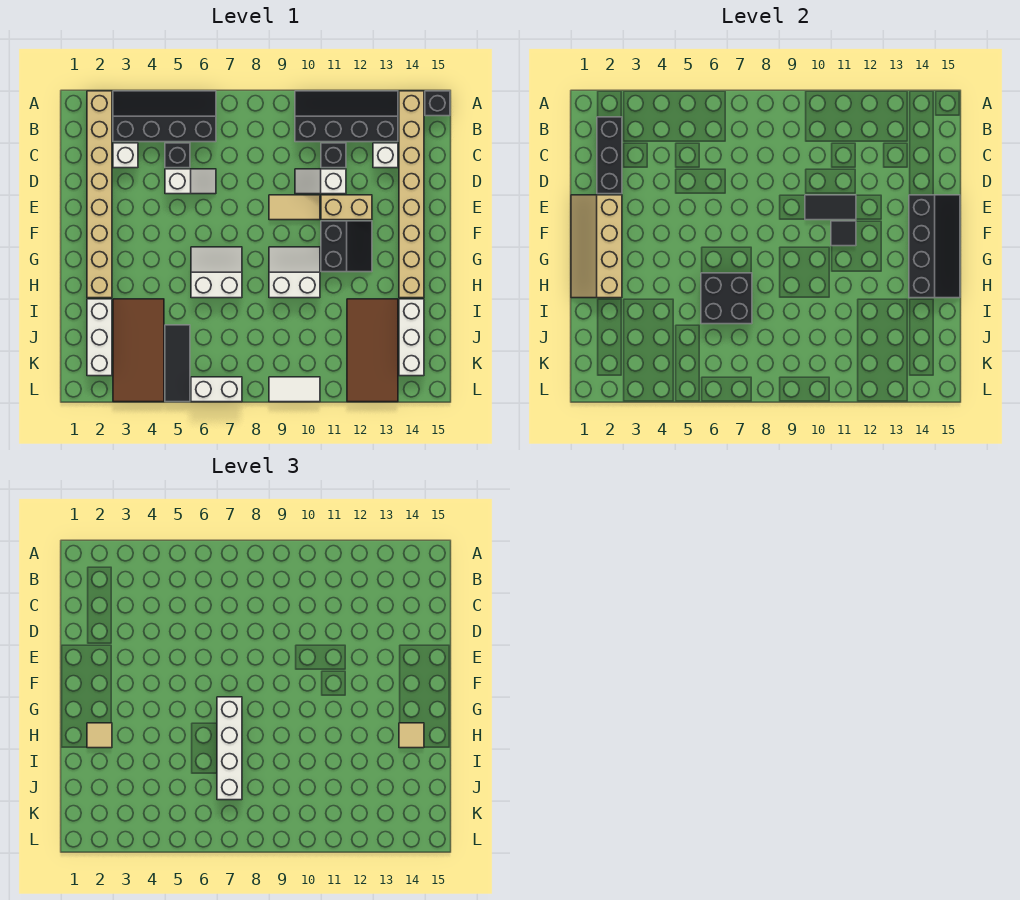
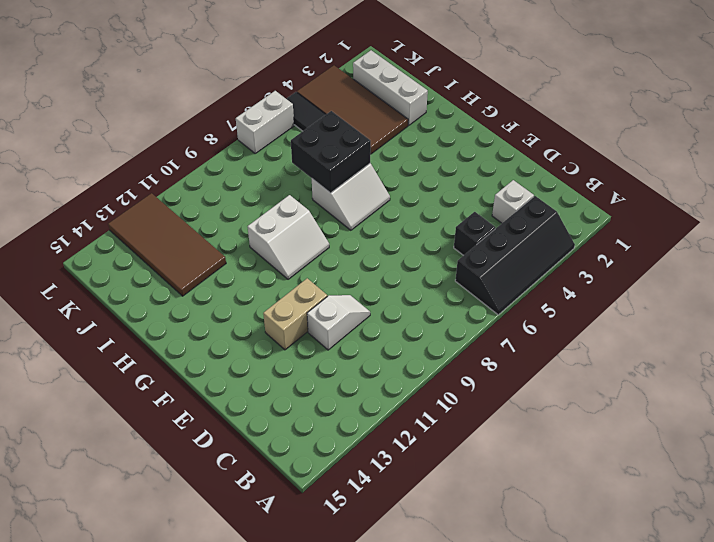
none -> tan brick A2:H2 level 1
none -> black slope A10:B13 level 1 top B
none -> tan brick A14:H14 level 1
none -> black brick A15 level 1

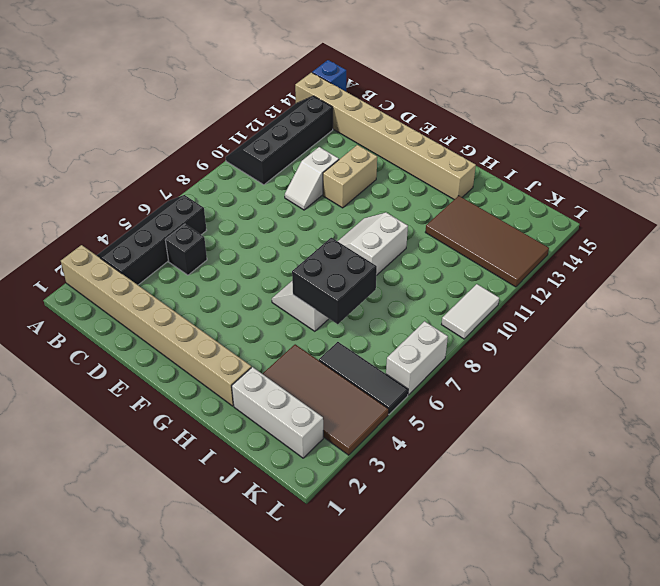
blue brick A15 level 1 -> black brick A15 level 1
none -> white brick C3 level 1
none -> black brick C11 level 1
none -> white brick C13 level 1
none -> white slope D5:D6 level 1 top 5

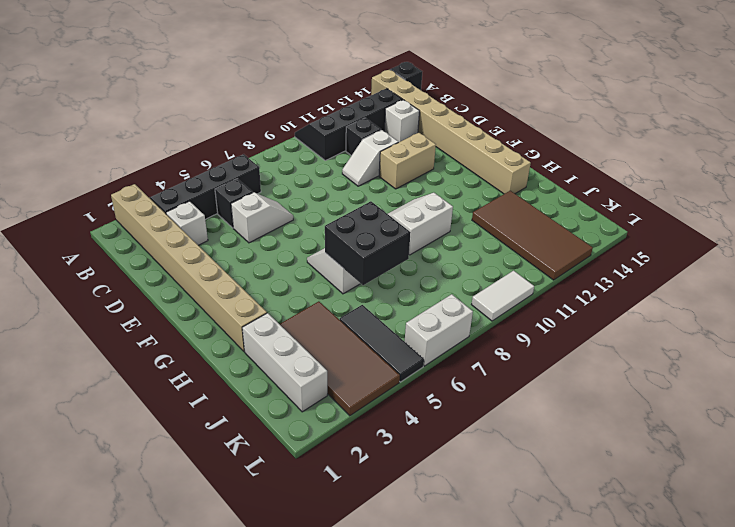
none -> tan tile E9:E10 level 1
none -> black slope F11:G12 level 1 top 11
none -> white brick I14:K14 level 1
none -> black brick B2:D2 level 2

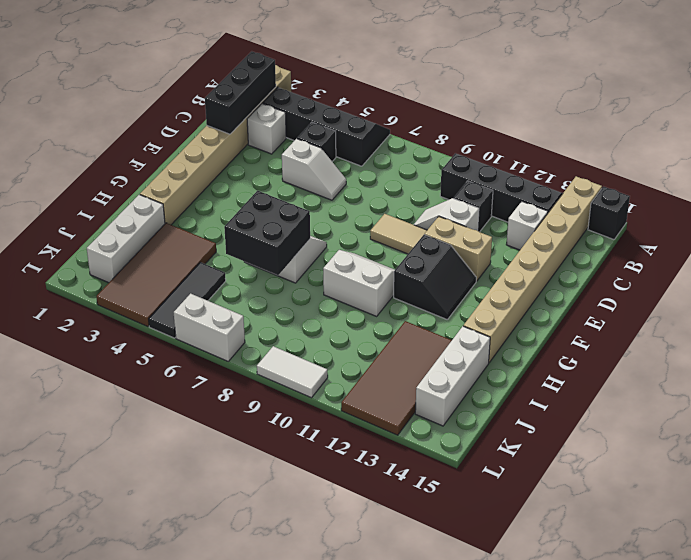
none -> tan slope E1:H2 level 2 top 2
none -> black tile E10:E11 level 2
none -> black slope E14:H15 level 2 top 14
none -> black tile F11 level 2

